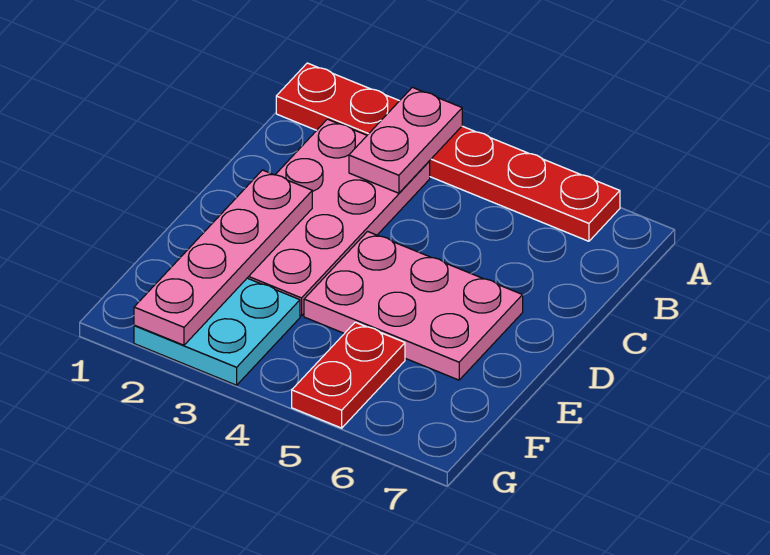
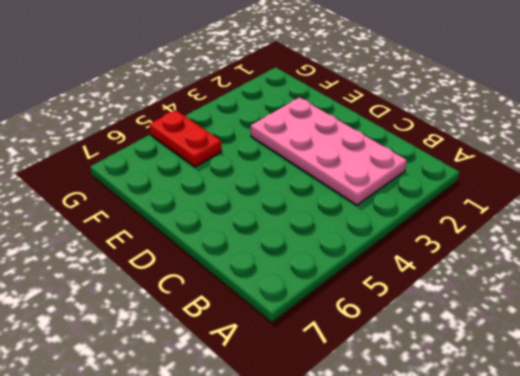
none -> red plate A1:A6 level 1
none -> pink plate D4:E6 level 1

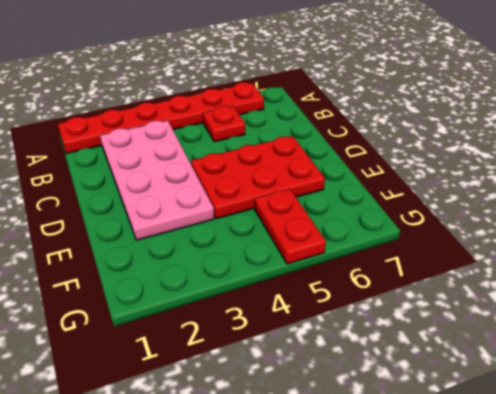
red plate B5 level 1 -> none
red plate D4:E6 level 1 -> pink plate D4:E6 level 1
none -> cyan plate F2:G3 level 1
none -> pink plate A3:B3 level 2

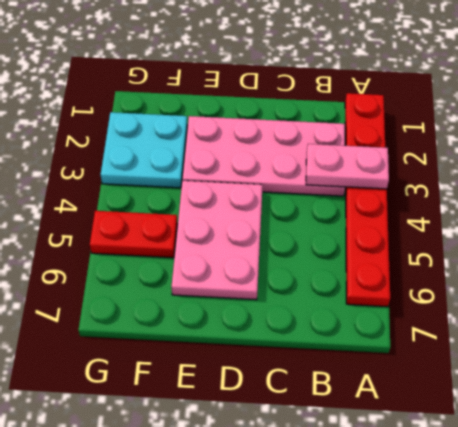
none -> pink plate D2:G2 level 2

